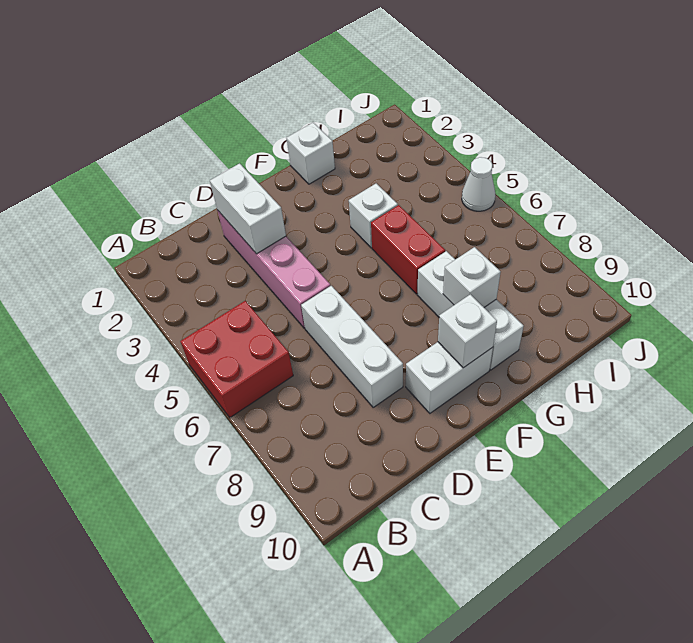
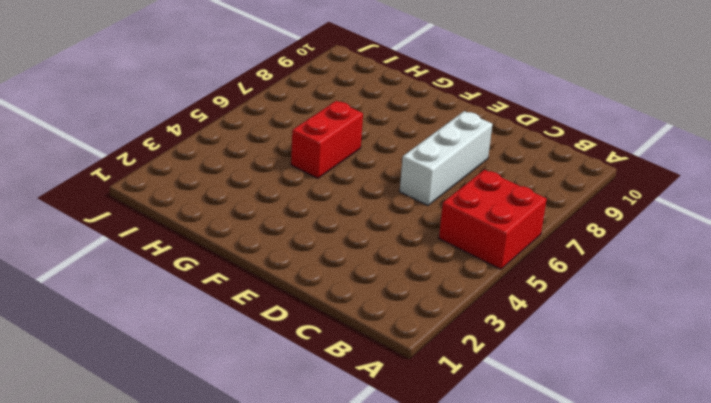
none -> pink brick D2:D5 level 1
none -> white brick E9:F9 level 1
none -> white brick G1 level 1

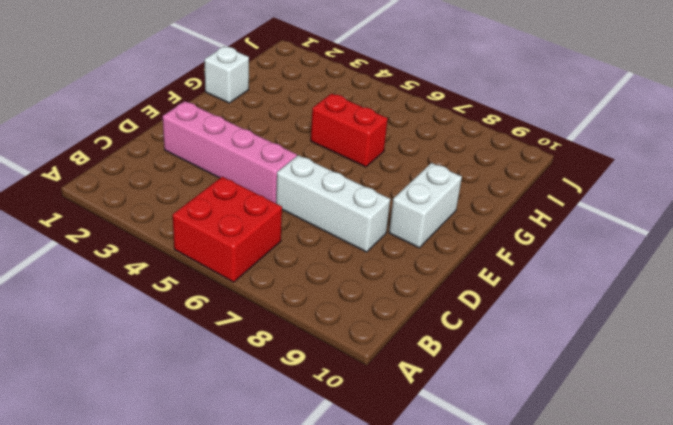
none -> white brick G4 level 1
none -> white brick G7:G9 level 1
none -> white cone J5 level 1

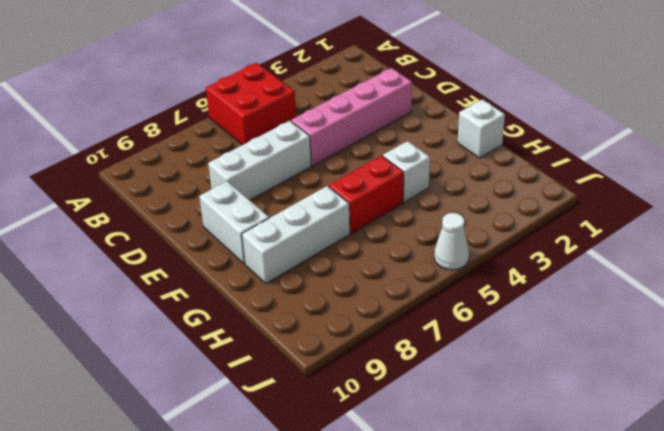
none -> white brick D2:D3 level 2
none -> white brick F9 level 2
none -> white brick G8 level 2

